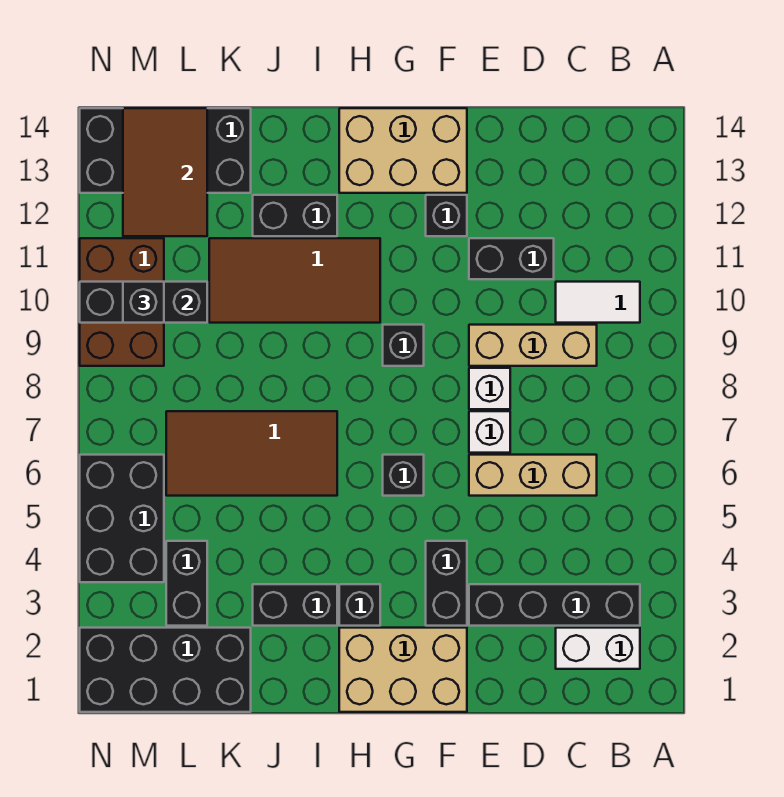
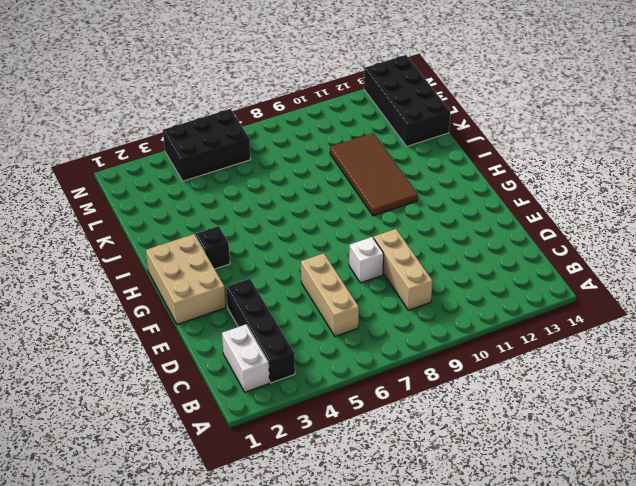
none -> white tile B10:C10 level 1
none -> black brick D11:E11 level 1
none -> white brick E7 level 1

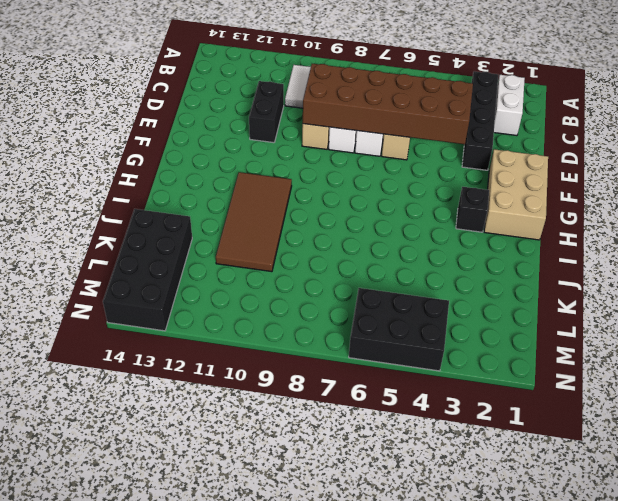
brown brick D4:E9 level 2 -> none
none -> black brick F3:F4 level 1
none -> black brick F12 level 1
none -> tan brick F13:H14 level 1

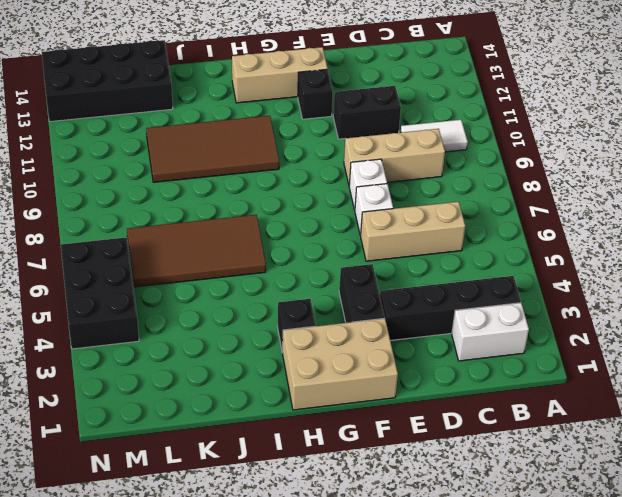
tan brick F13:H13 level 1 -> tan brick F13:H14 level 1
none -> black brick G6 level 1
none -> black brick G9 level 1
none -> black brick I3:J3 level 1

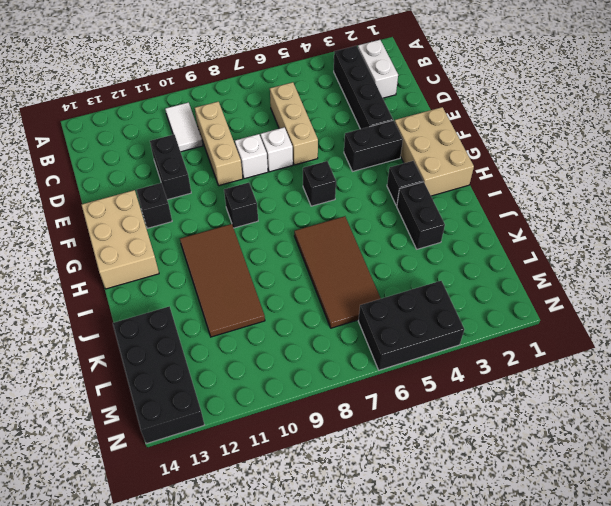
none -> black brick I12:J12 level 1
none -> black brick K1:N2 level 1
none -> black brick L3:L4 level 1

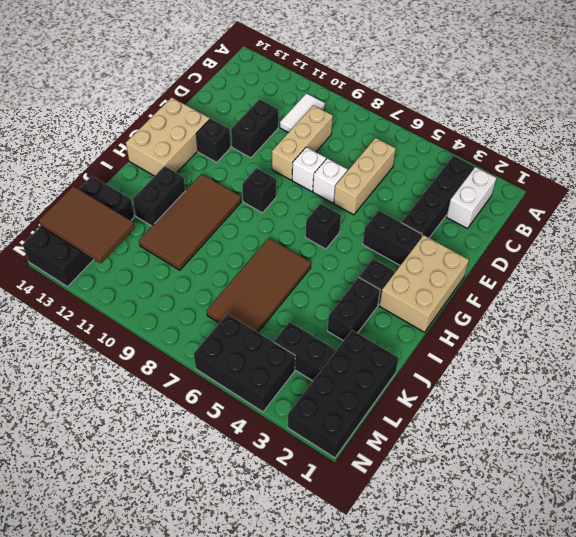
none -> brown brick M9:N11 level 1
none -> black brick L10:N10 level 2
none -> black brick M10 level 3

